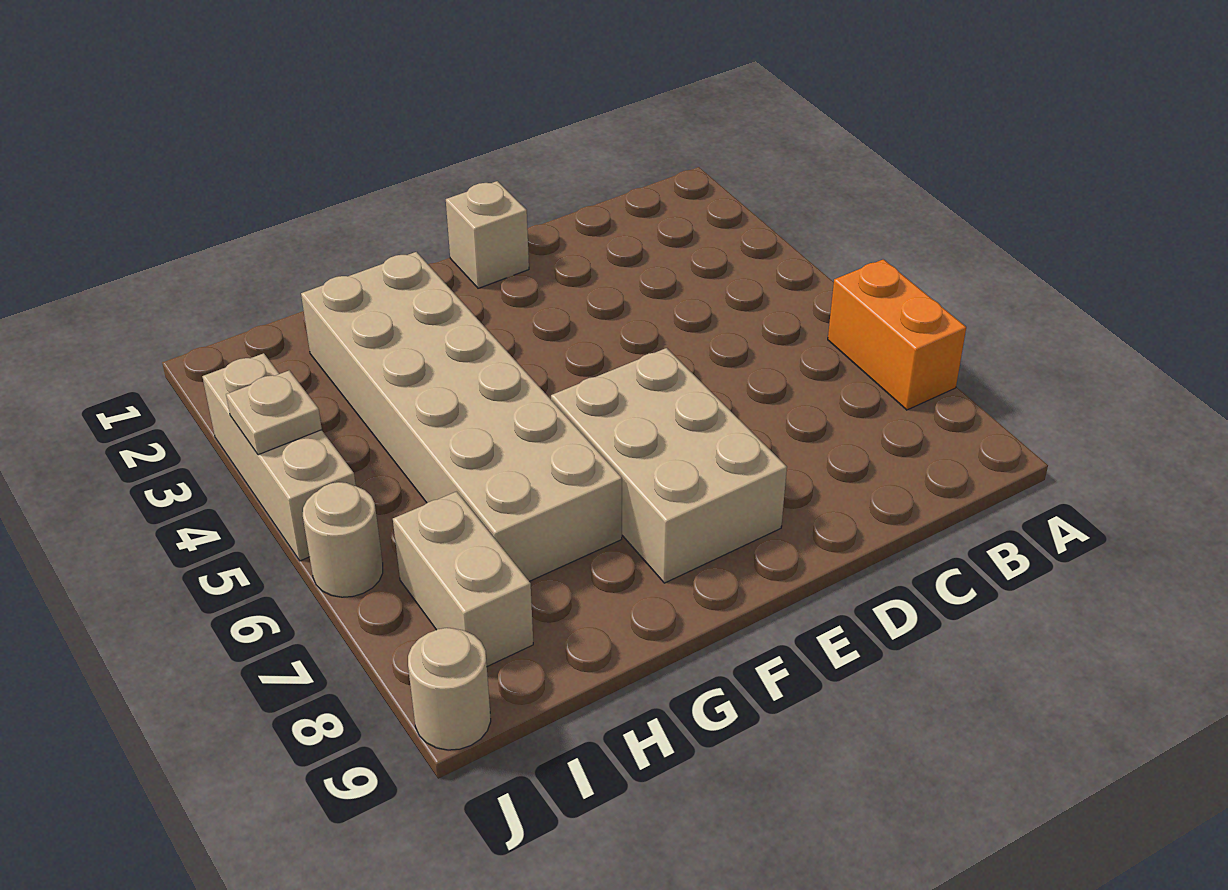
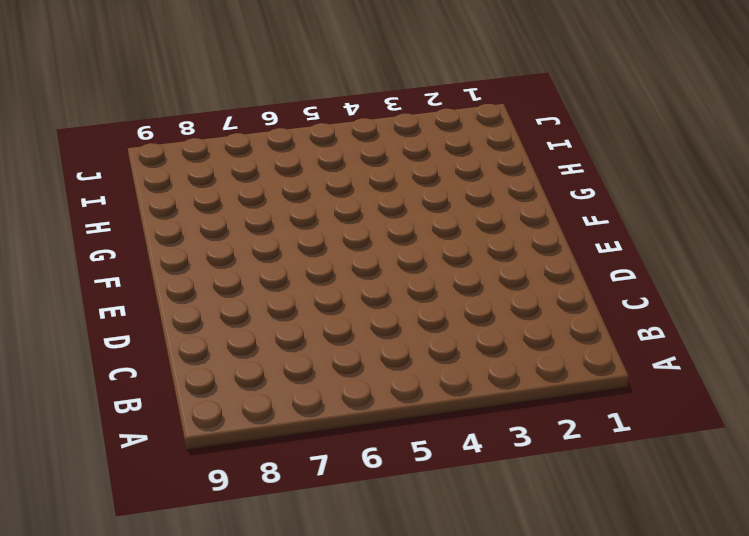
none -> orange brick A6:A7 level 1
none -> tan brick E1 level 1

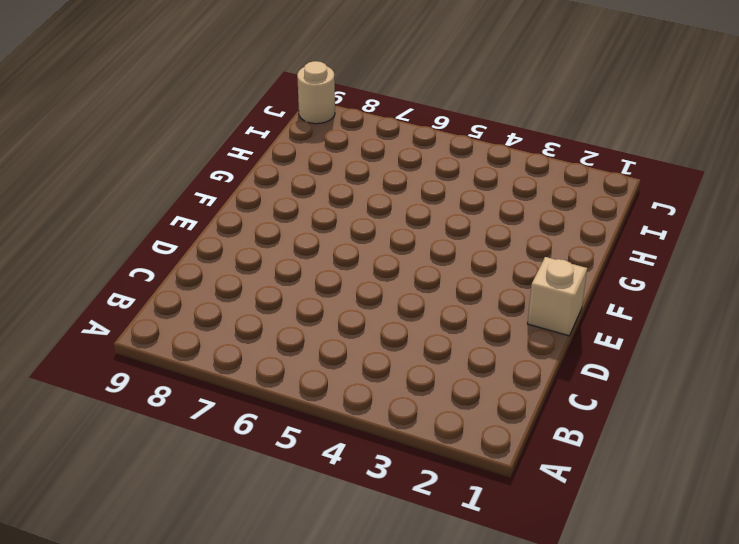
none -> orange brick A6:A7 level 1
none -> tan brick E6:F8 level 1

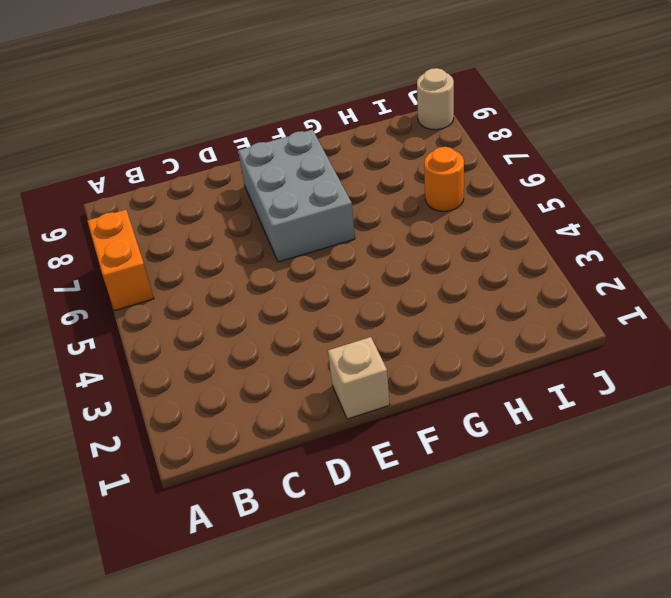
grey brick E6:F8 level 1 -> tan brick E6:F8 level 1
orange round brick I6 level 1 -> none
none -> tan brick G2:H7 level 1
none -> tan brick I7:I8 level 1

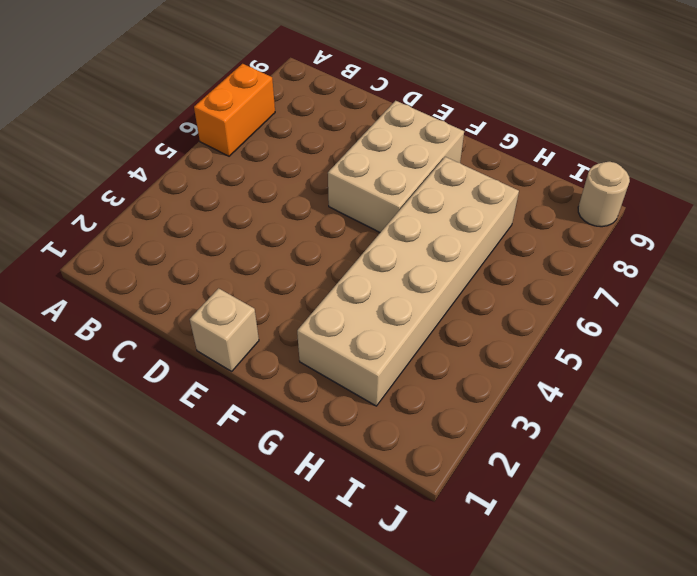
none -> tan brick I7:I8 level 1
none -> tan brick J3:J5 level 1

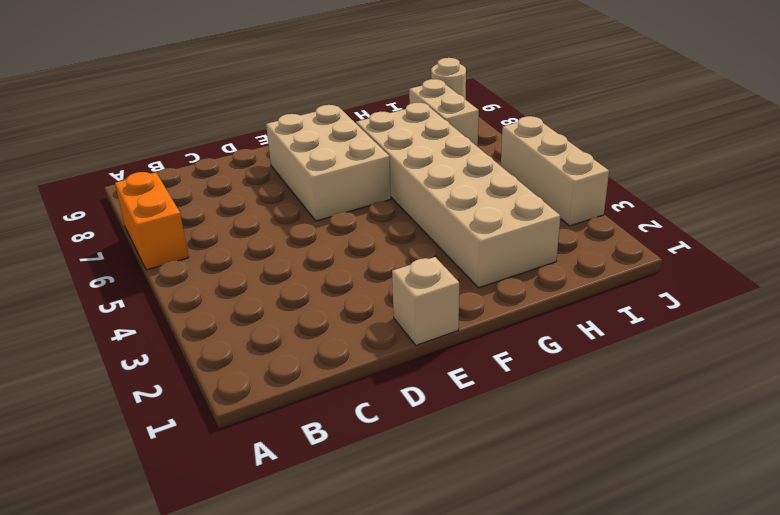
none -> tan round brick J6 level 1
none -> tan plate J4 level 2

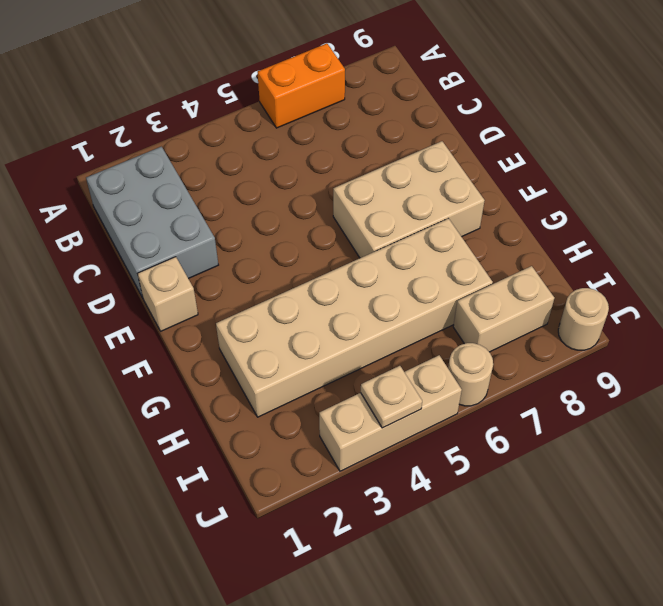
grey brick B1:D2 level 1 -> none

